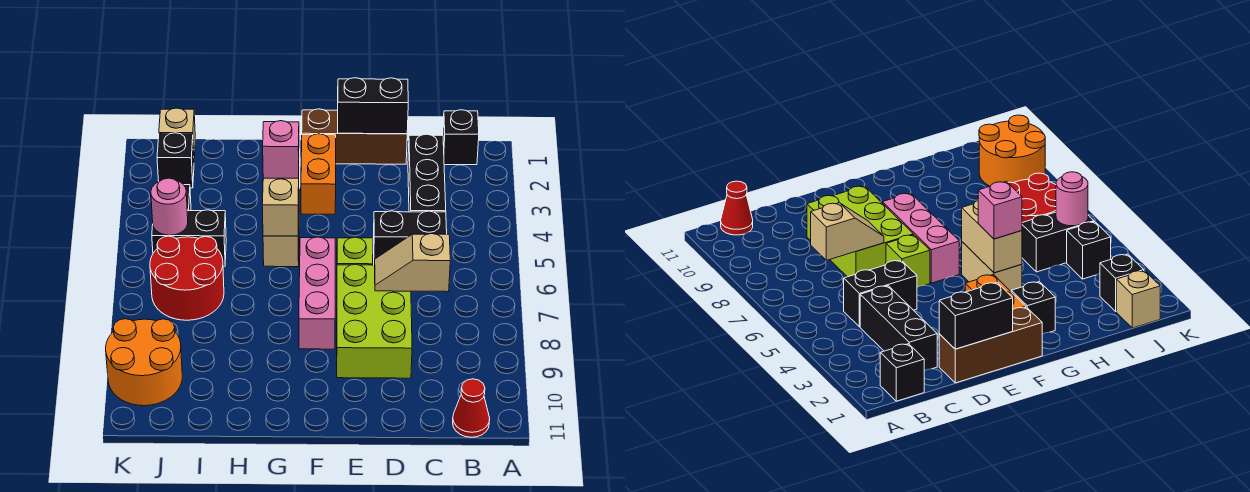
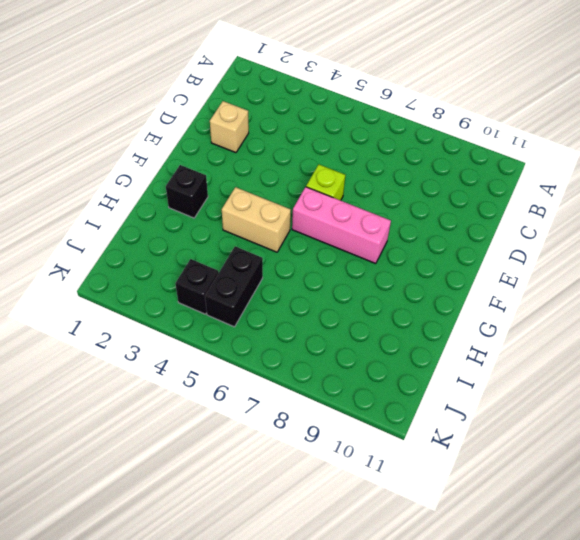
tan brick D2 level 1 -> tan brick J1 level 1
none -> black brick B1 level 1
none -> red cone B11 level 1
none -> black brick C2:C4 level 1

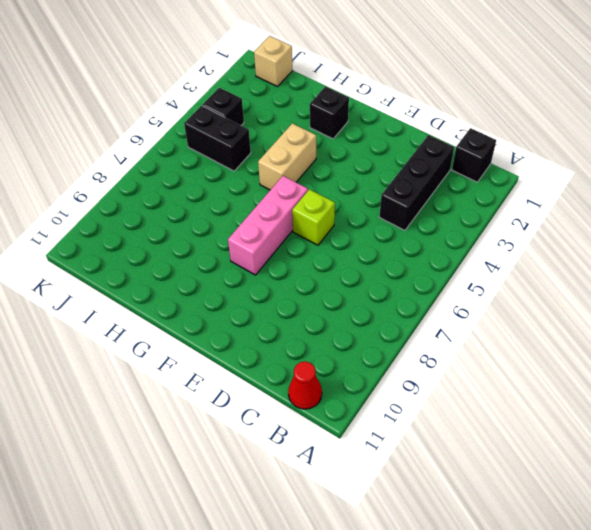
none -> black brick C5:D5 level 1
none -> brown brick D1:F1 level 1
none -> lime brick D7:E9 level 1

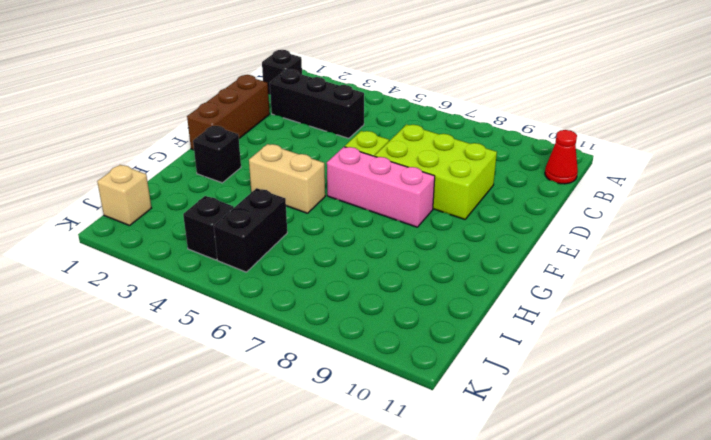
none -> black brick C5:D5 level 1
none -> orange brick F2:F3 level 1
none -> red round brick I6:J7 level 1

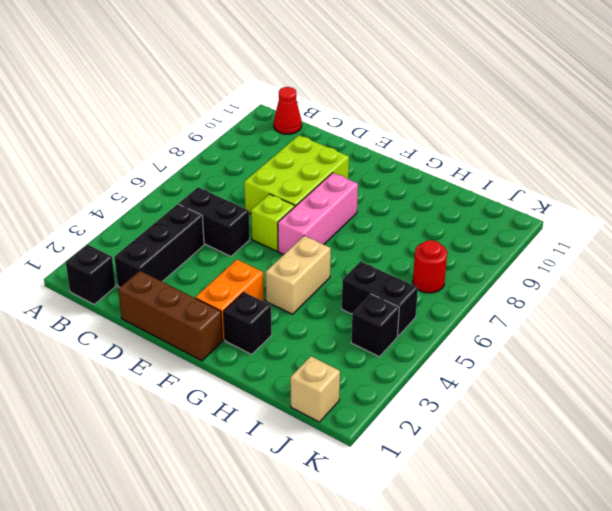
red round brick J7 level 1 -> red round brick I6:J7 level 1
none -> black brick J2 level 1
none -> orange round brick J9:K10 level 1
none -> tan slope C7:D7 level 2 top C

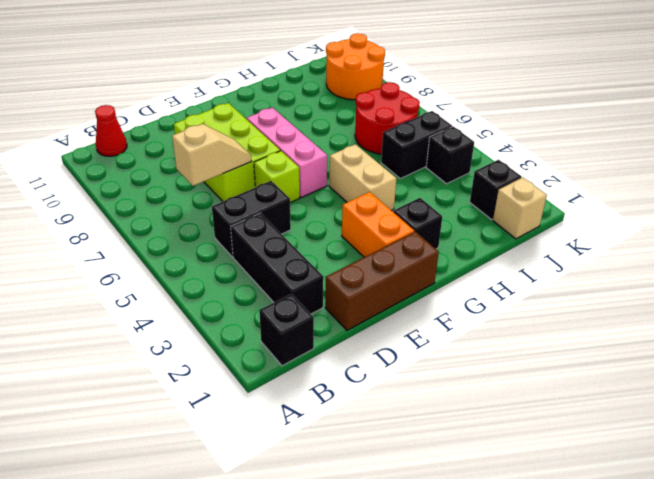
none -> black brick D1:E1 level 2
none -> tan brick G4:G5 level 2
none -> pink round brick J5 level 2

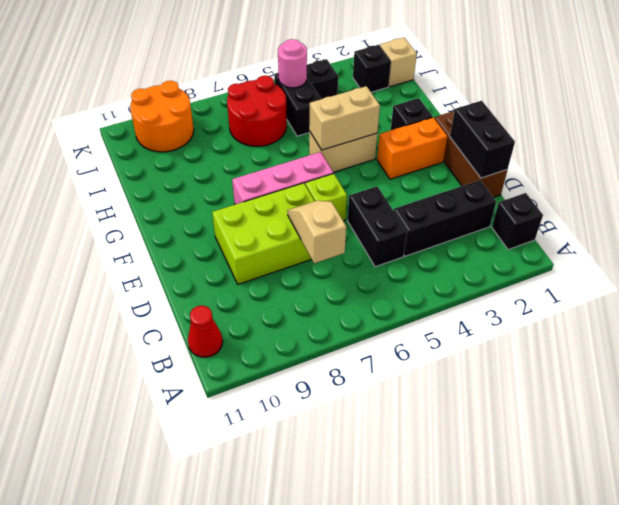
none -> pink brick G4 level 3

